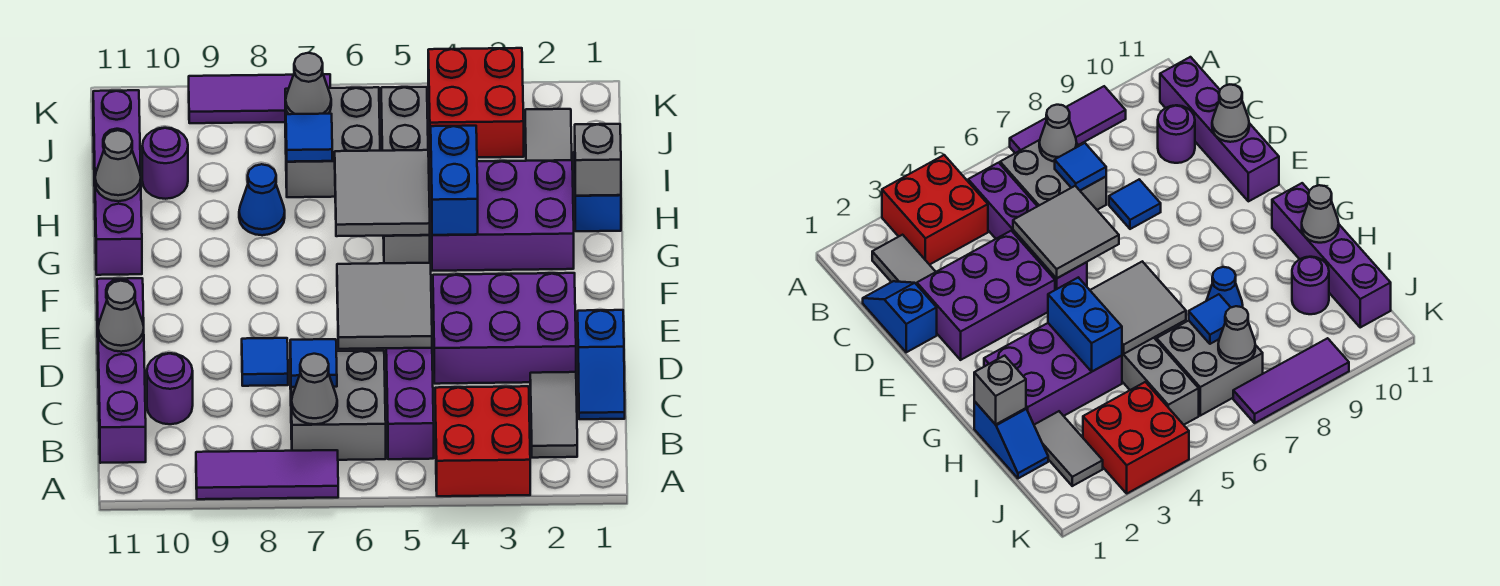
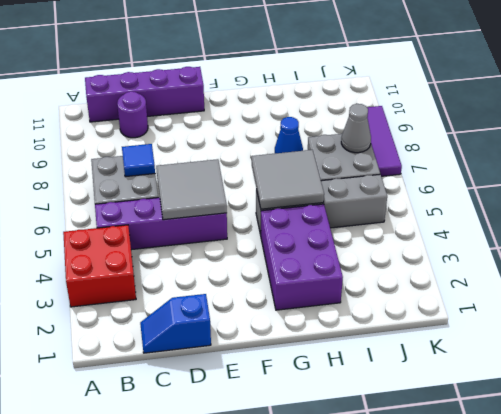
none -> purple tile A7:A9 level 1
none -> grey tile B2:C2 level 1
none -> purple brick D2:E4 level 1
none -> blue tile D8 level 1

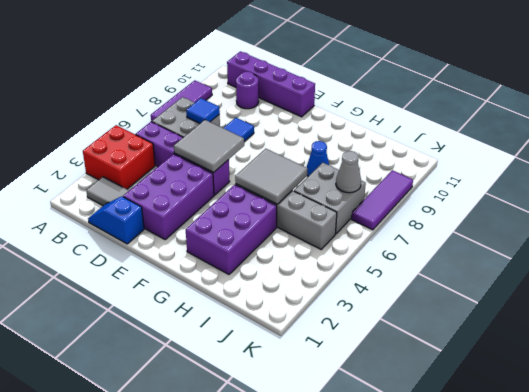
none -> purple brick G11:J11 level 1
none -> blue slope H1:I1 level 1 top H
none -> grey tile I2:J2 level 1
none -> purple round brick I10 level 1

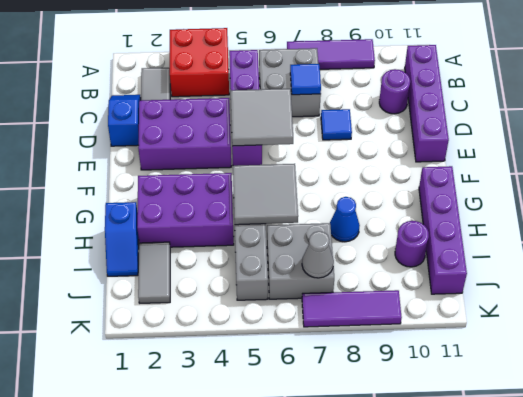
none -> red brick J3:K4 level 1
none -> grey cone B7 level 2
none -> grey cone D11 level 2
none -> blue brick G4:H4 level 2

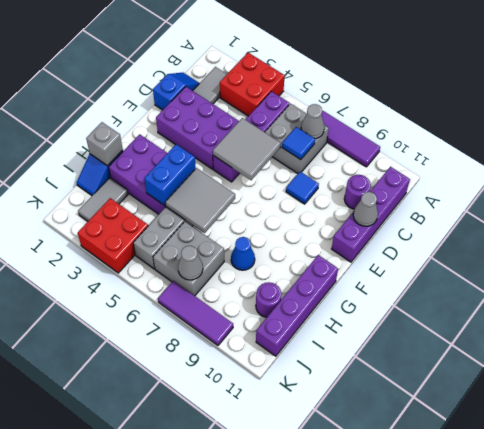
none -> grey cone H11 level 2
none -> blue tile I7 level 2

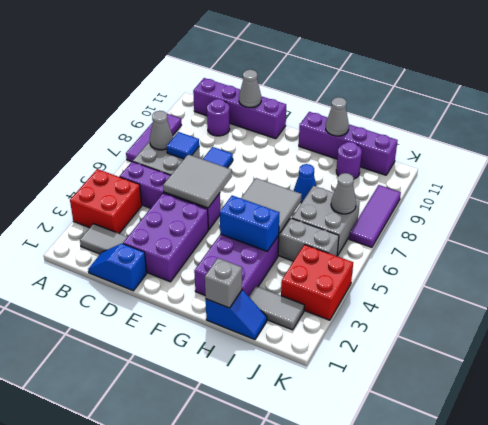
none -> blue tile I7 level 2

